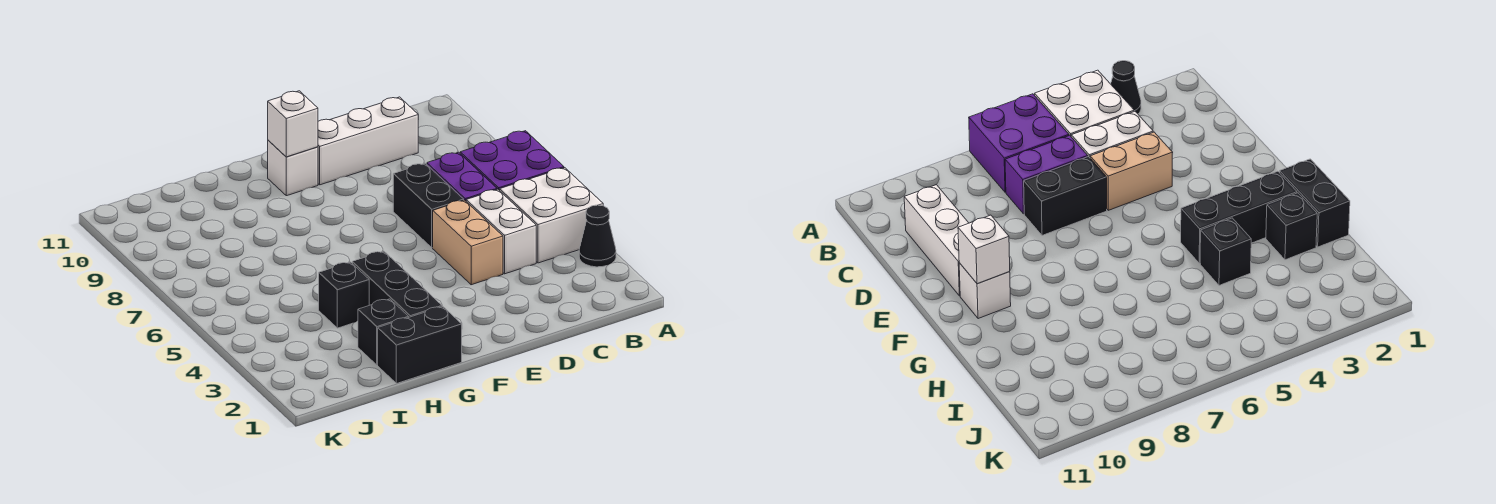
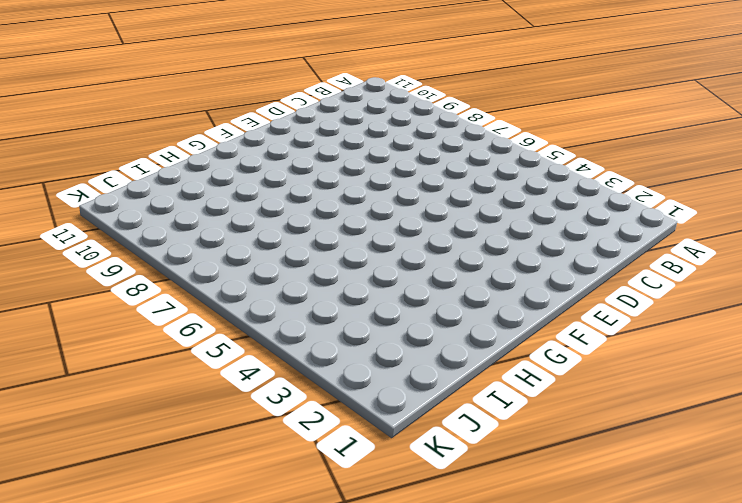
none -> black cone A3 level 1
none -> white brick A4:B5 level 1
none -> purple brick A6:B7 level 1

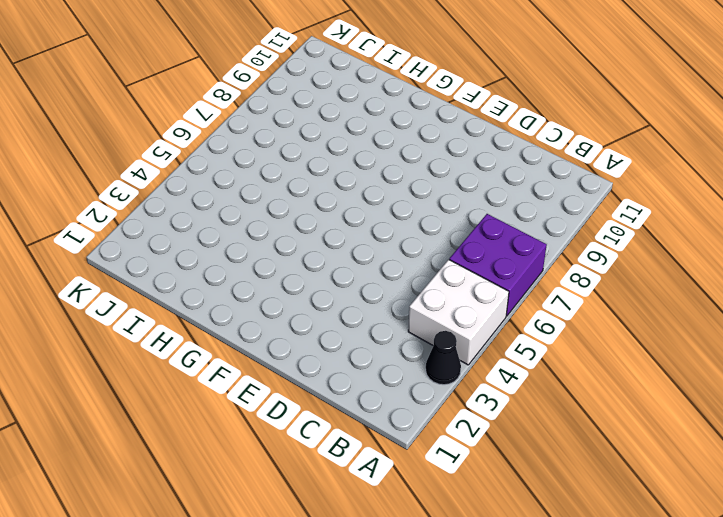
none -> white brick C4:C5 level 1
none -> purple brick C6:C7 level 1
none -> white brick C10:E10 level 1

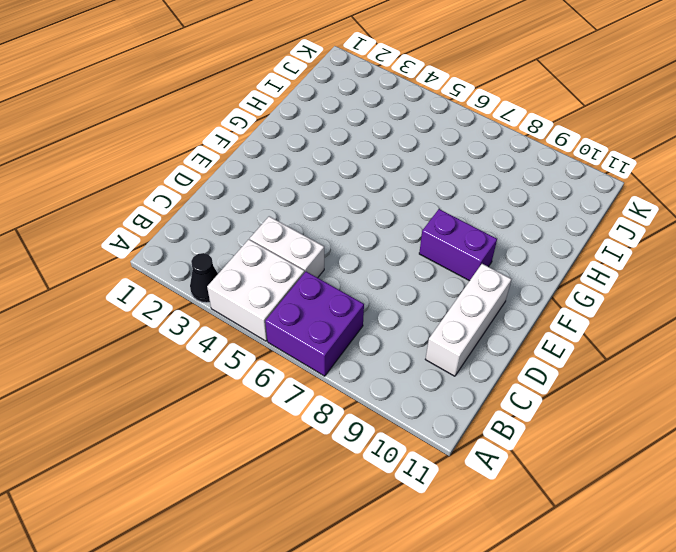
purple brick F8:F9 level 1 -> purple brick C6:C7 level 1
none -> tan brick D4:D5 level 1
none -> black brick D6:D7 level 1
none -> white brick F10 level 1

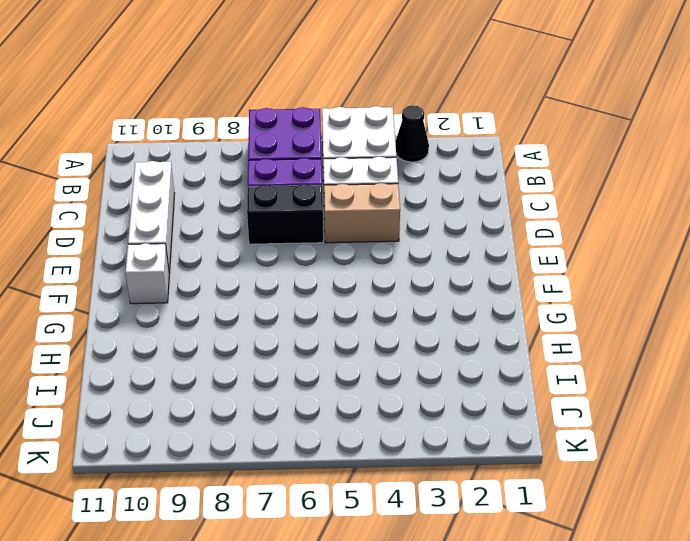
none -> black brick G1:H1 level 1
none -> black brick G2:G4 level 1
none -> black brick H2 level 1

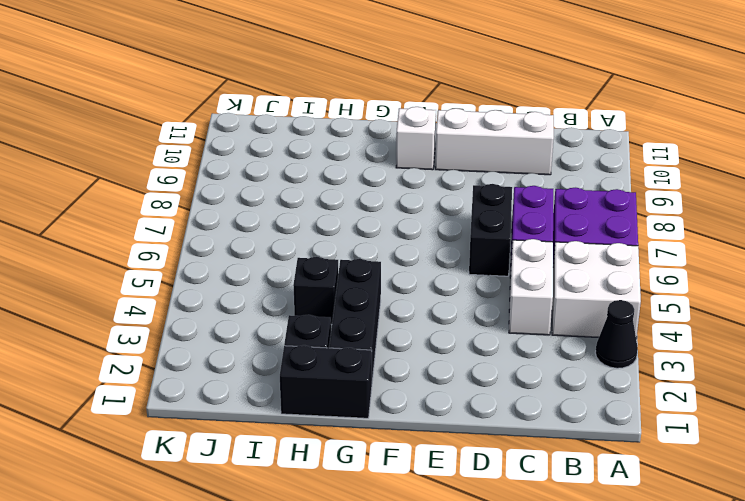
none -> tan brick D4:D5 level 1
none -> white brick F10 level 2

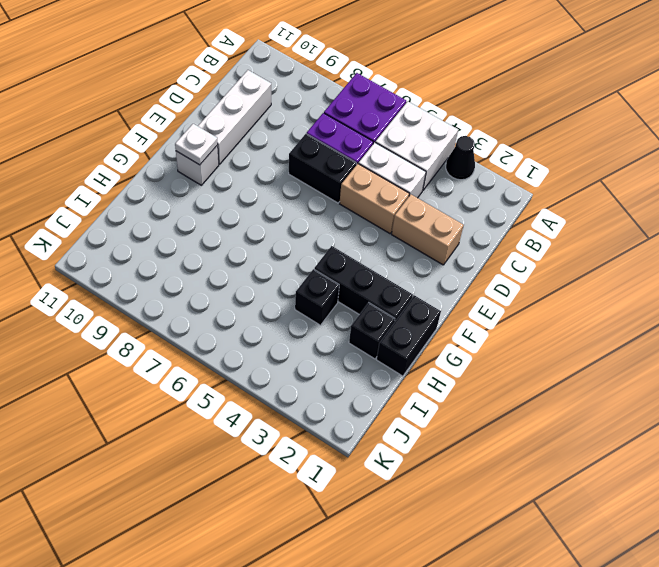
tan brick D2:D3 level 1 -> none
white plate F10 level 2 -> white brick F10 level 2

